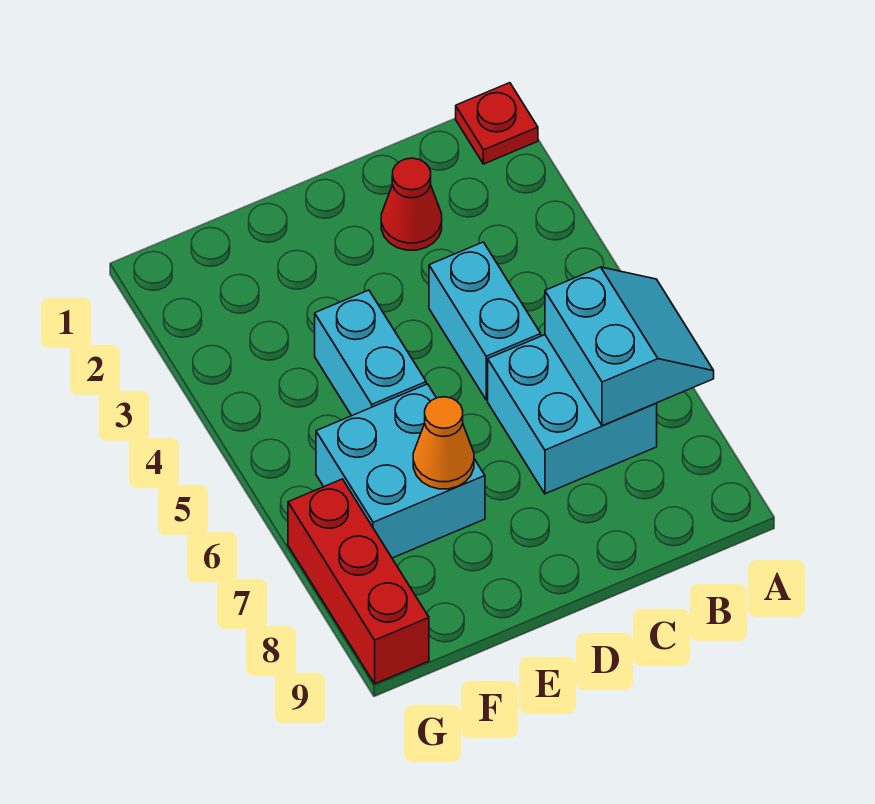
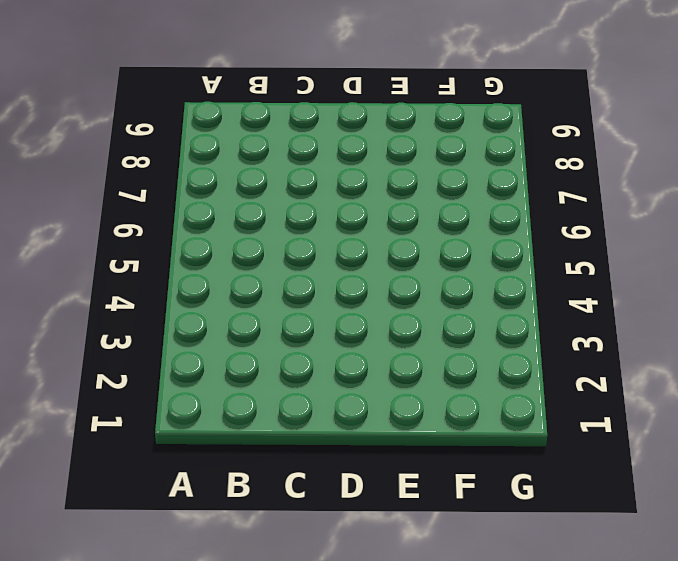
none -> red plate A1 level 1
none -> cyan brick B6:C7 level 1

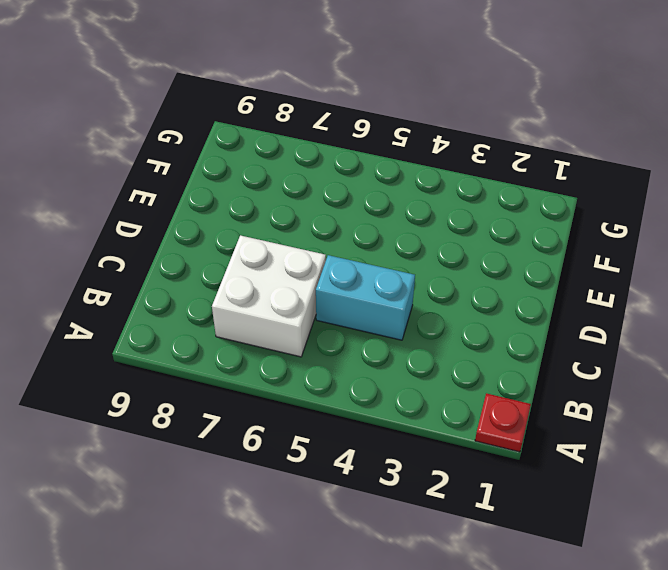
white brick B6:C7 level 1 -> cyan brick B6:C7 level 1
none -> red cone C2 level 1
none -> cyan brick E4:E5 level 1

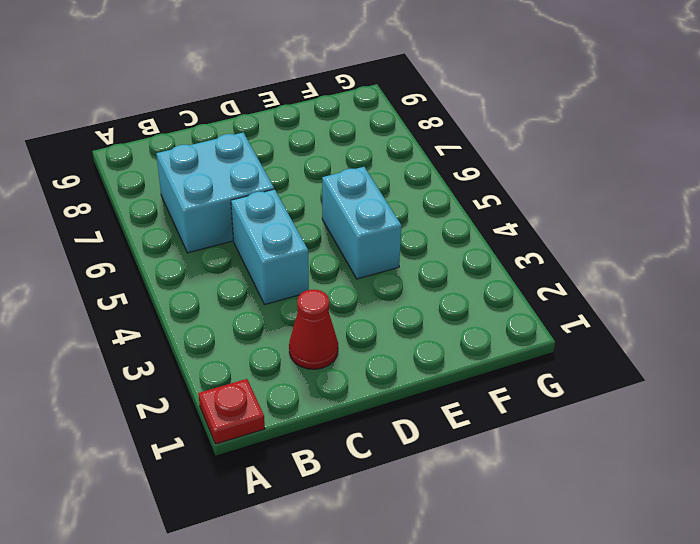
none -> cyan brick E6:F7 level 1
none -> red brick G7:G9 level 1

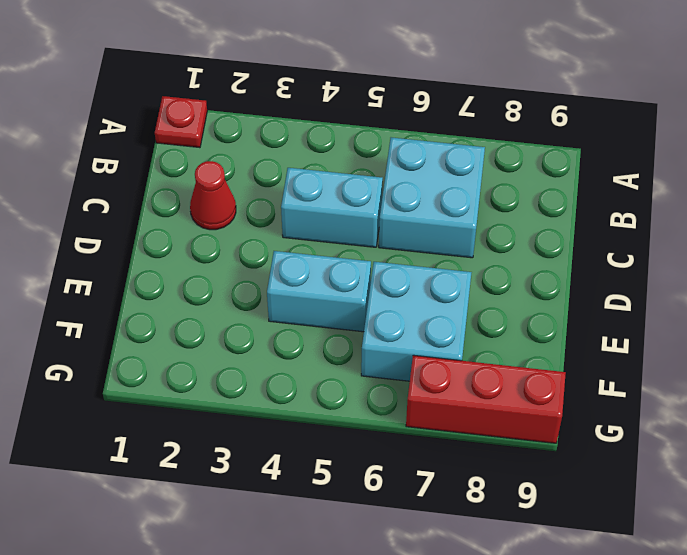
none -> cyan slope A6:B7 level 2 top B
none -> orange cone E7 level 2

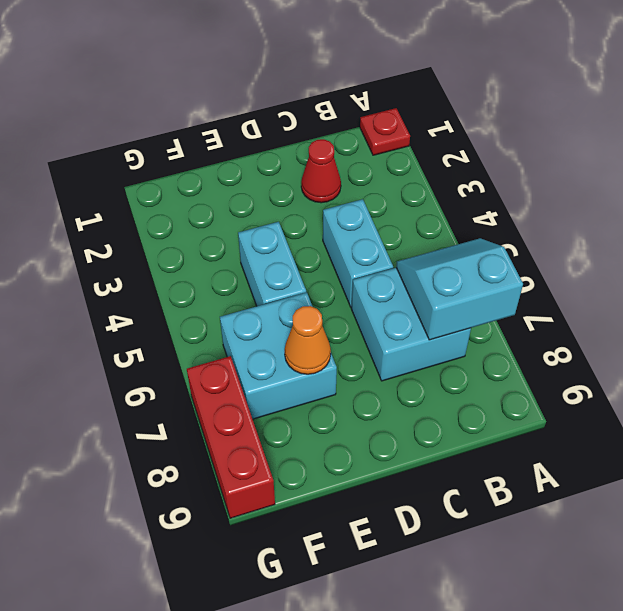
cyan slope A6:B7 level 2 top 7 -> cyan slope A6:B7 level 2 top B

